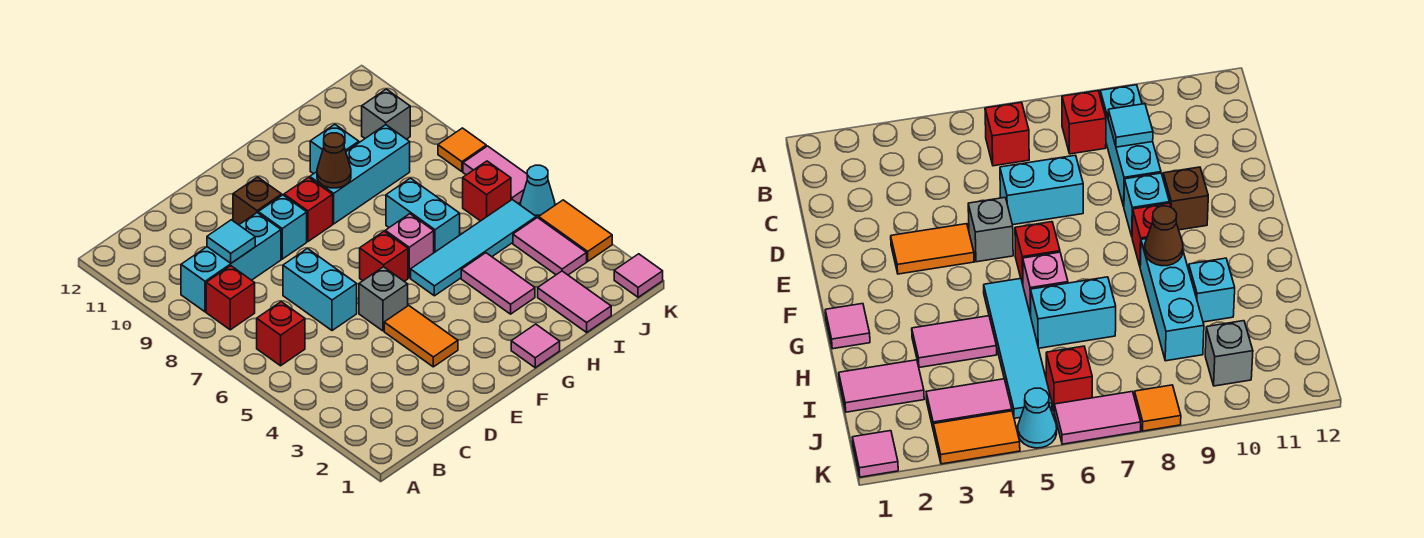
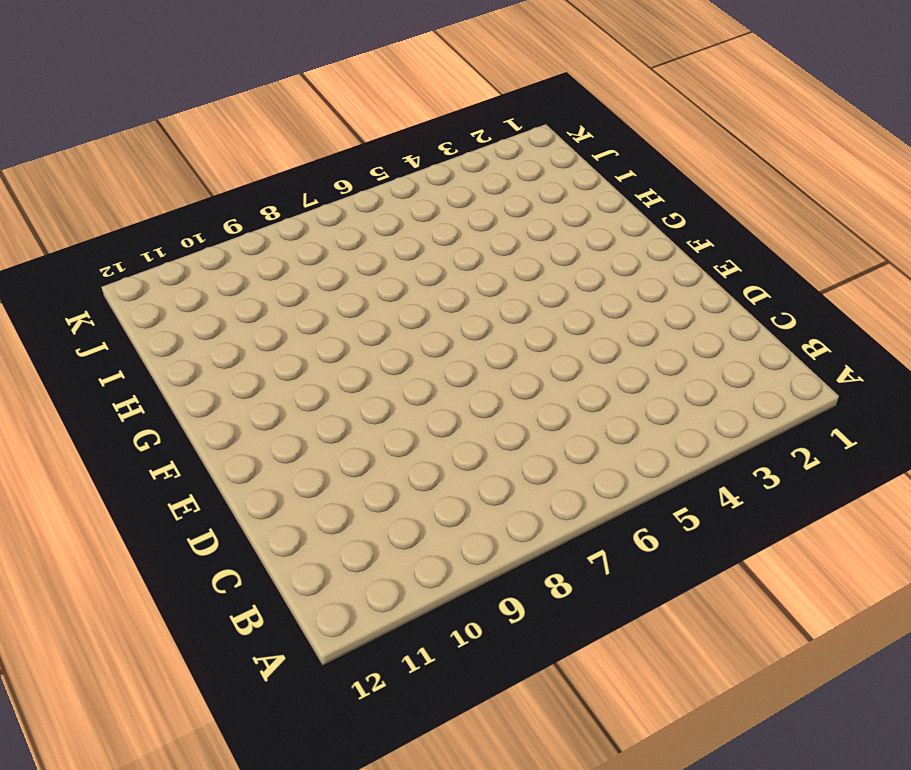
none -> red brick B6 level 1
none -> red brick B8 level 1
none -> cyan brick B9:D9 level 1

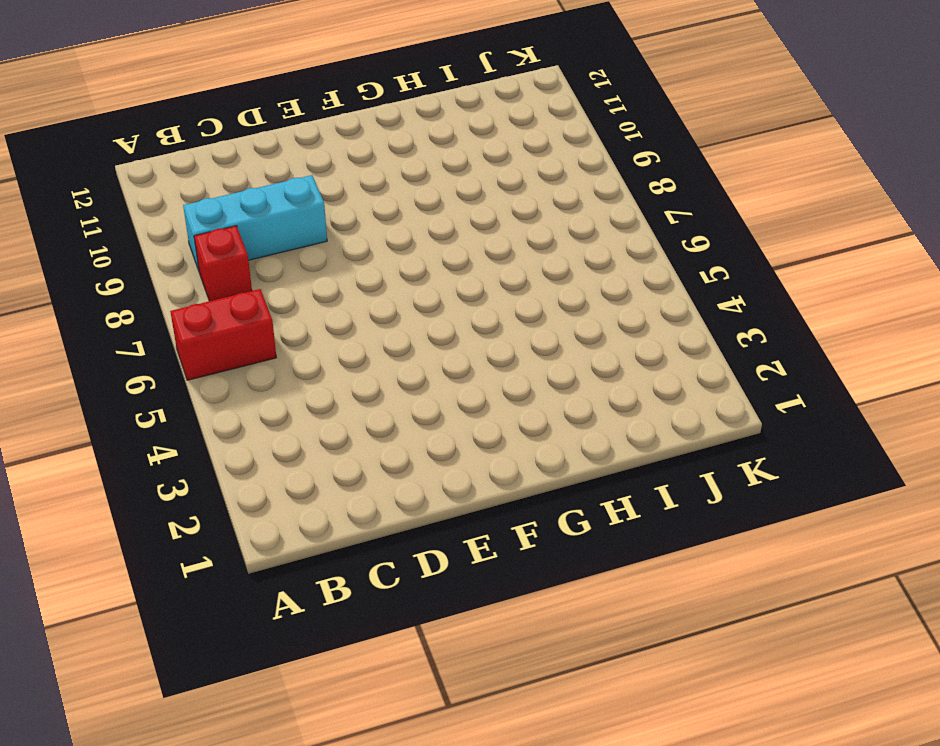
red brick A6:B6 level 1 -> red brick B6 level 1
none -> cyan brick D6:D7 level 1
none -> orange tile E3:E4 level 1
none -> grey brick E5 level 1

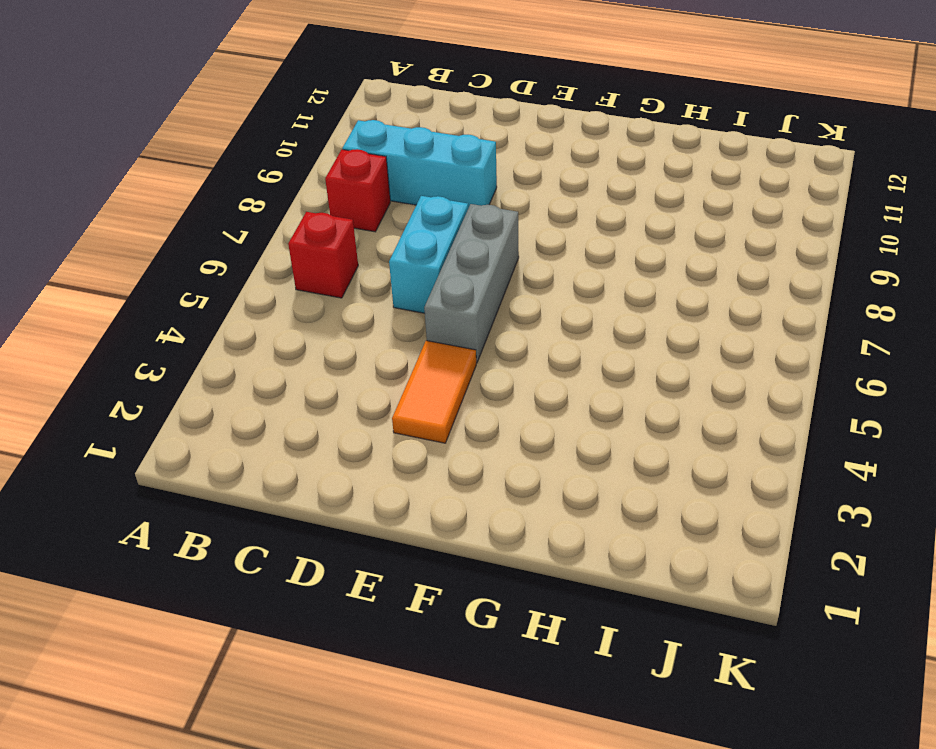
grey brick E5:E7 level 1 -> grey brick E5 level 1
none -> cyan brick E9 level 1
none -> brown brick E10 level 1
none -> red brick F6 level 1

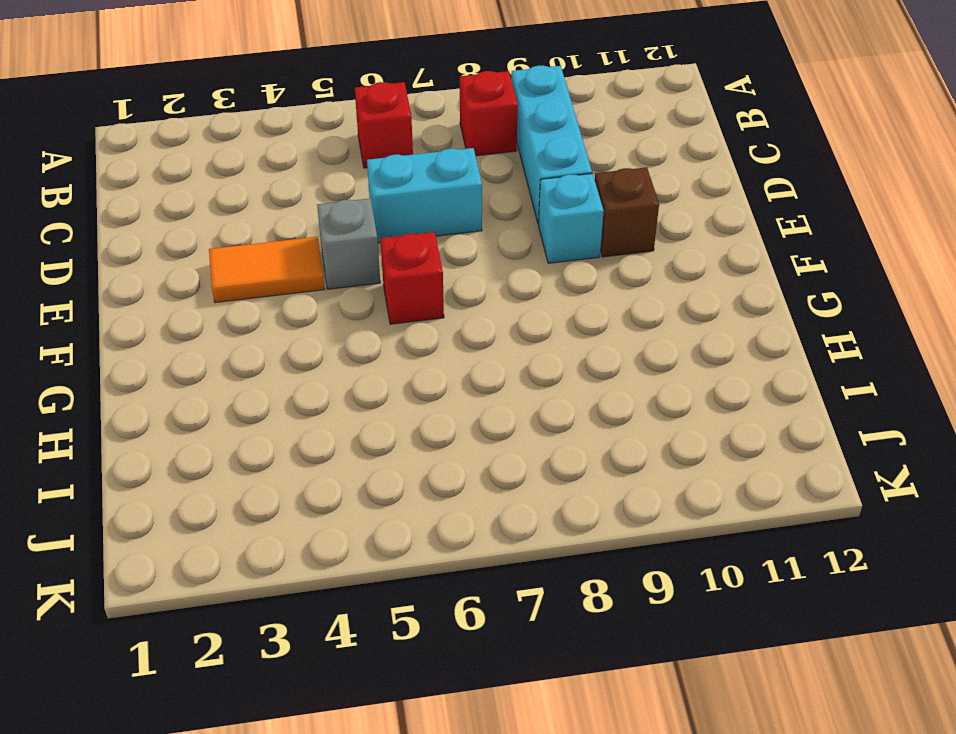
none -> red brick F9 level 1
none -> pink tile G1 level 1
none -> cyan tile G5:J5 level 1

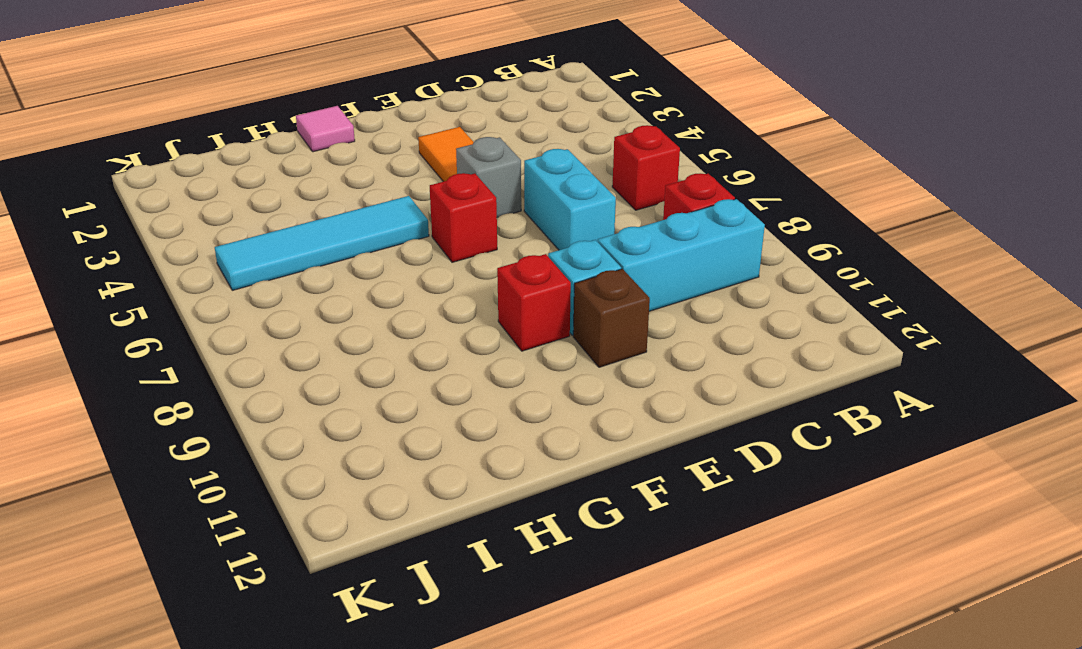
none -> pink brick G6 level 1
none -> cyan brick G9:I9 level 1
none -> pink tile H3:H4 level 1

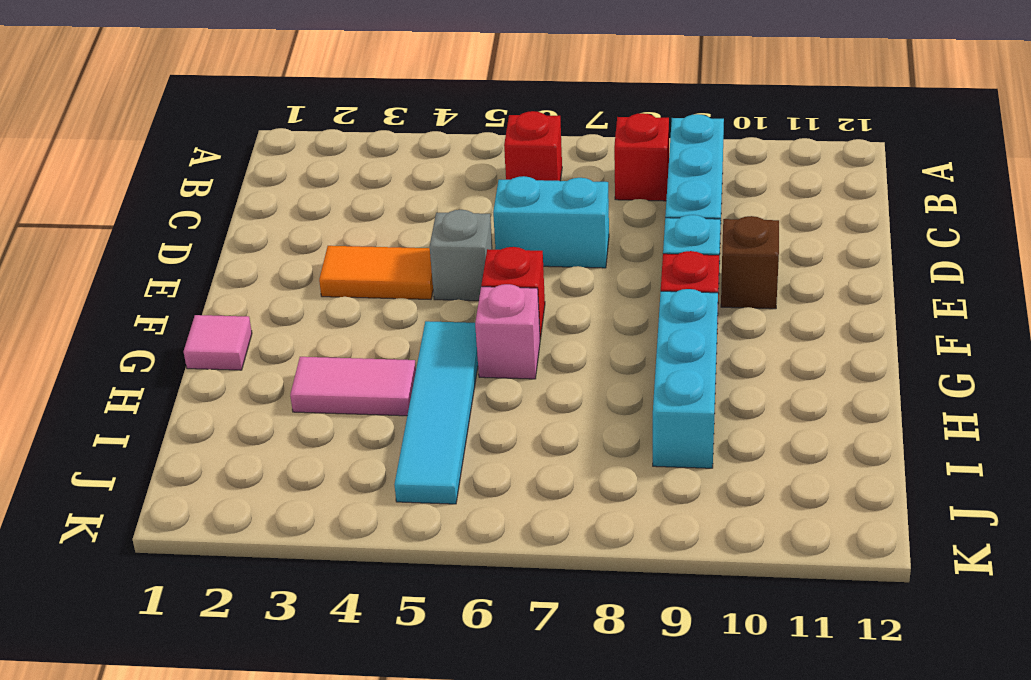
none -> cyan brick H6:H7 level 1
none -> cyan brick H10 level 1
none -> pink tile I1:I2 level 1

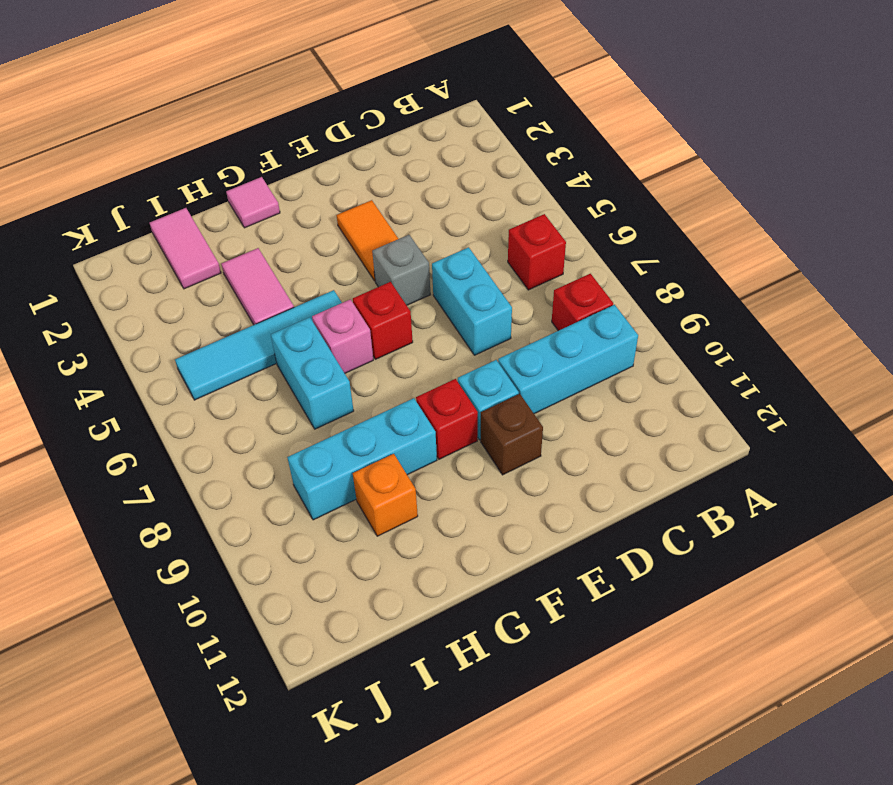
orange brick H10 level 1 -> cyan brick H10 level 1
none -> pink tile J3:J4 level 1
none -> red brick J6 level 1
none -> grey brick J10 level 1

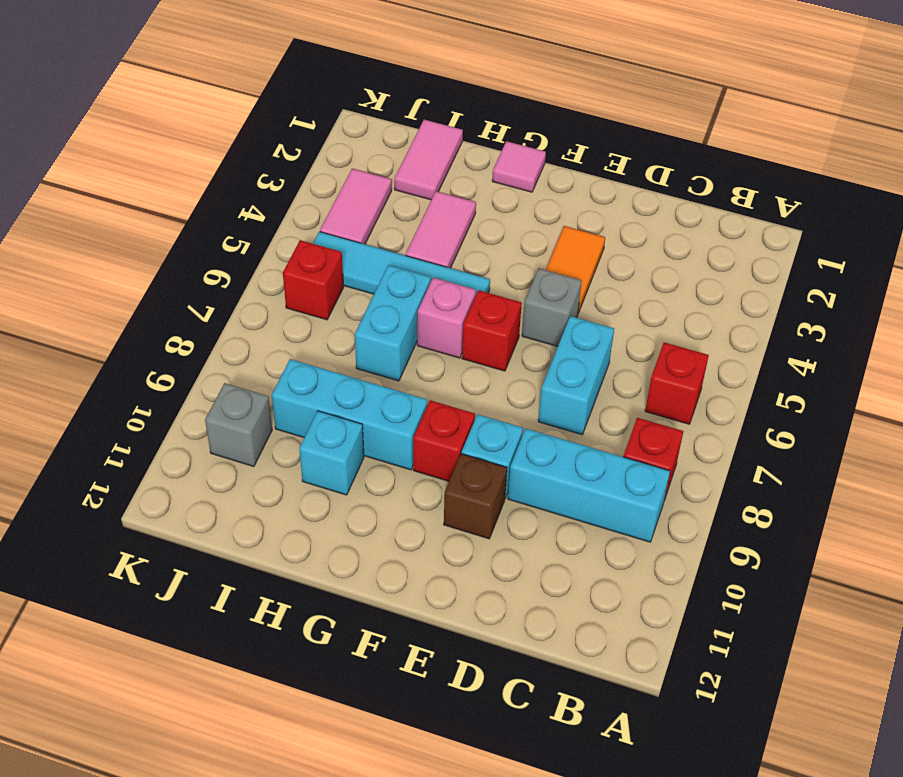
none -> pink tile K1 level 1
none -> orange tile K3:K4 level 1
none -> cyan cone K5 level 1

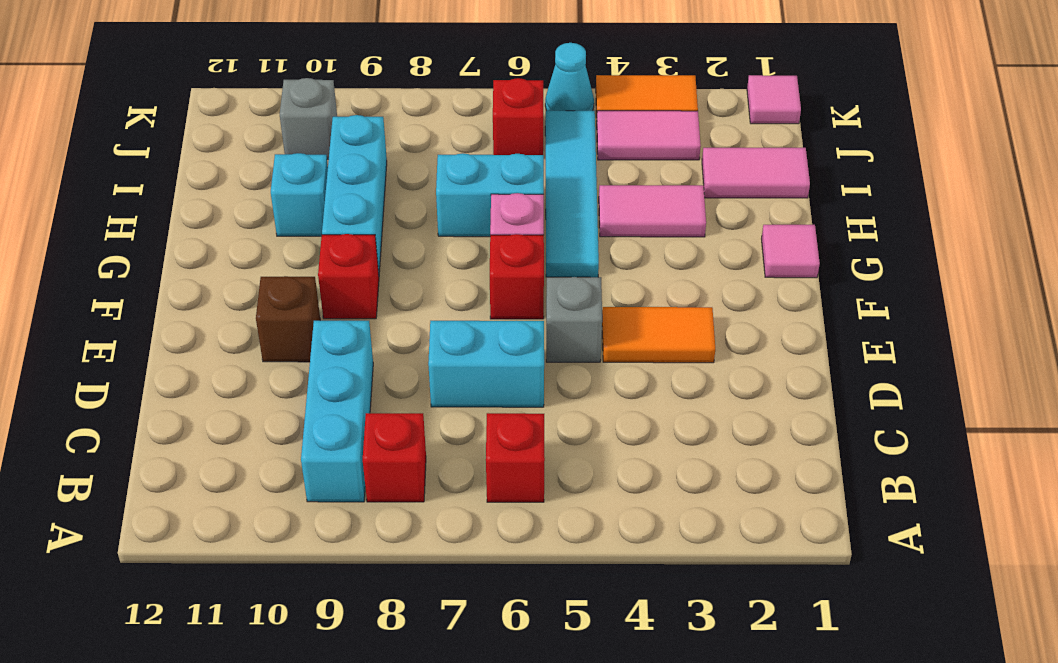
none -> cyan brick E9 level 1
none -> pink tile K6:K7 level 1
none -> orange tile K8 level 1

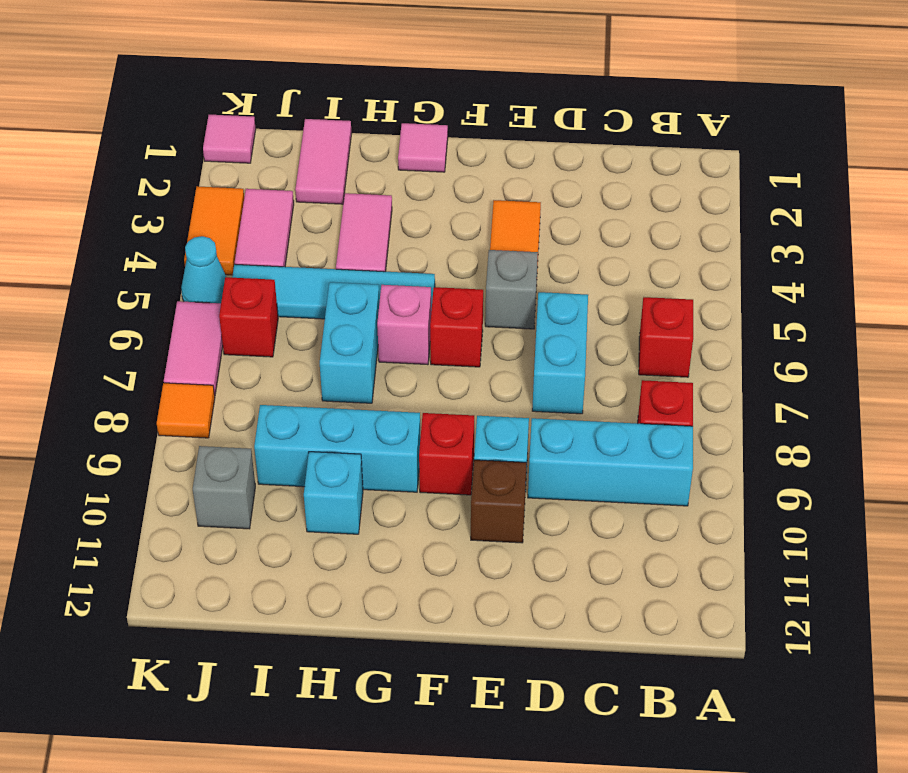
none -> cyan tile C9 level 2
none -> brown cone G9 level 2

